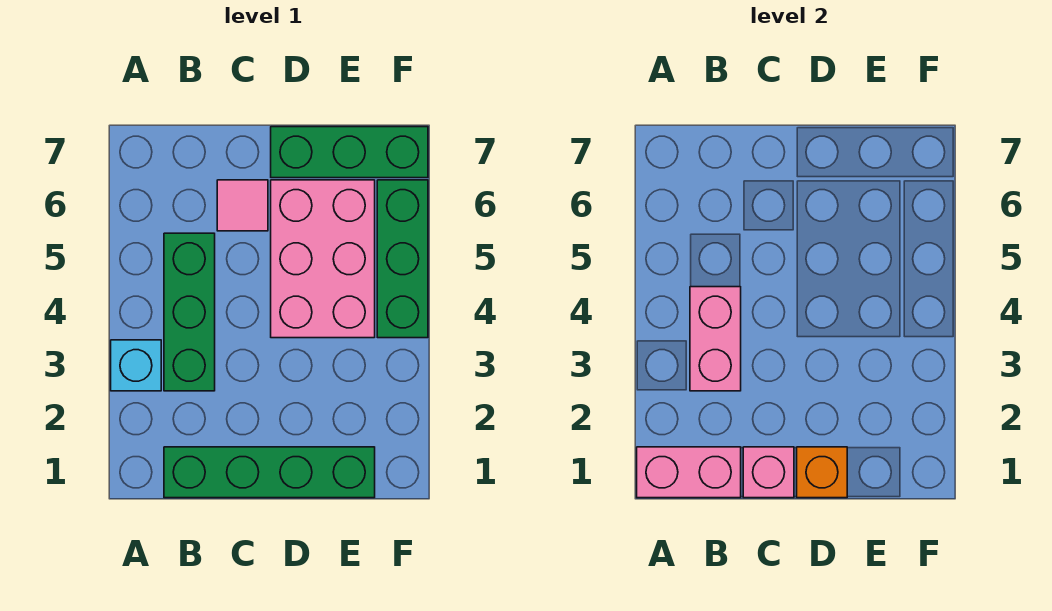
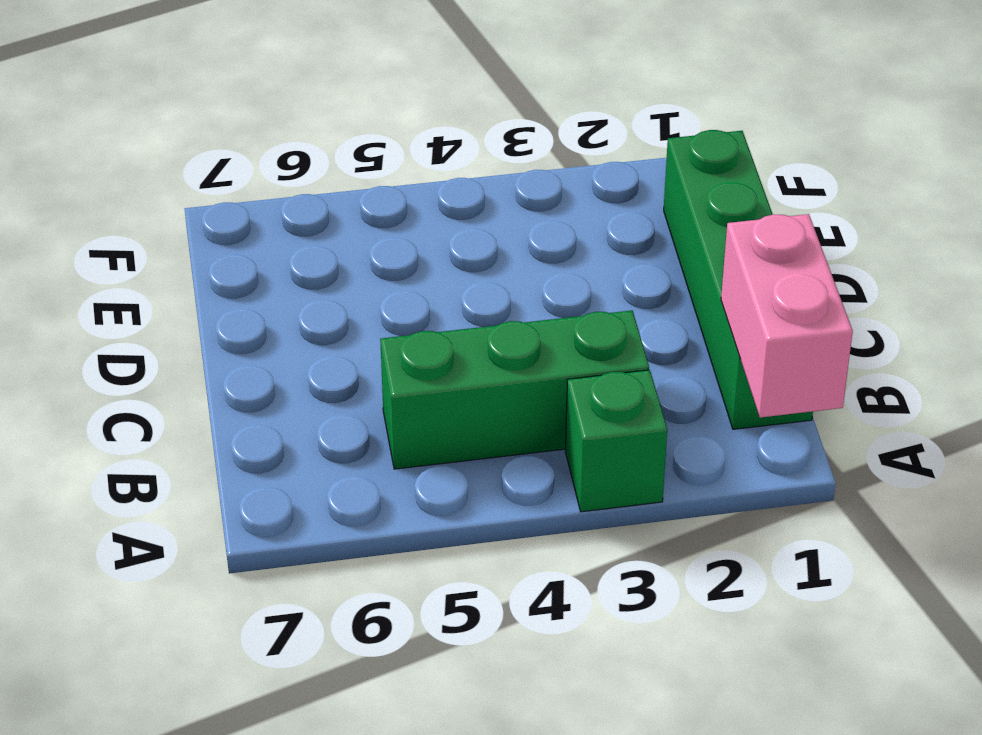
green brick A3 level 1 -> cyan brick A3 level 1
none -> pink tile C6 level 1
none -> pink brick D4:E6 level 1

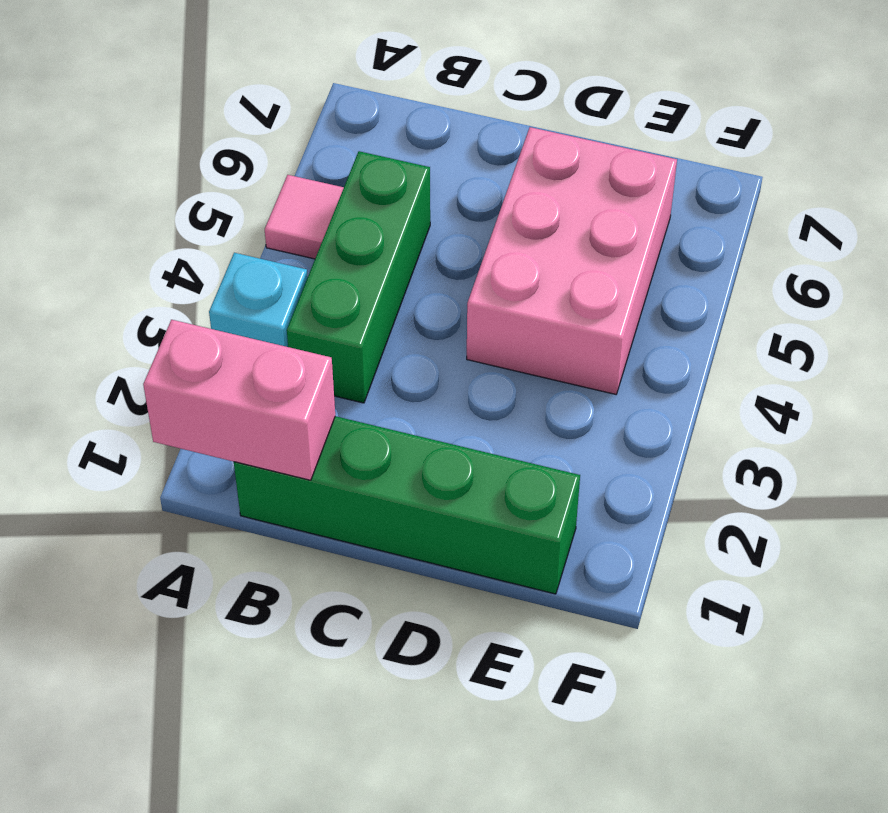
pink tile A5 level 1 -> pink tile C6 level 1
none -> green brick D7:F7 level 1
none -> green brick F4:F6 level 1

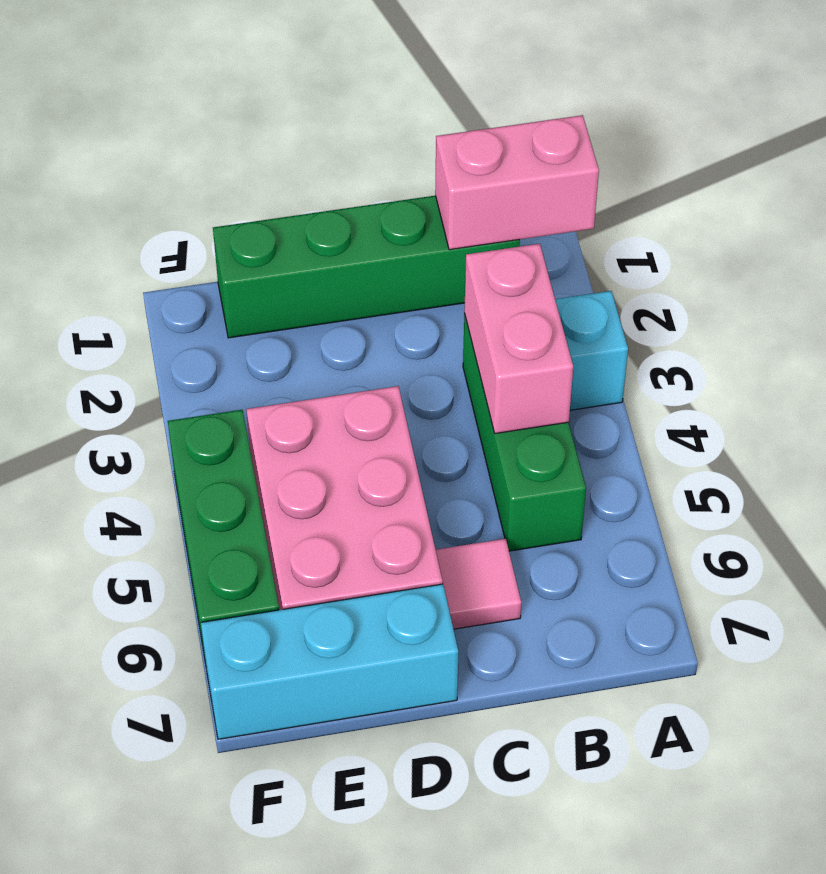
cyan brick D7:F7 level 1 -> green brick D7:F7 level 1
none -> pink brick C1 level 2
none -> orange brick D1 level 2

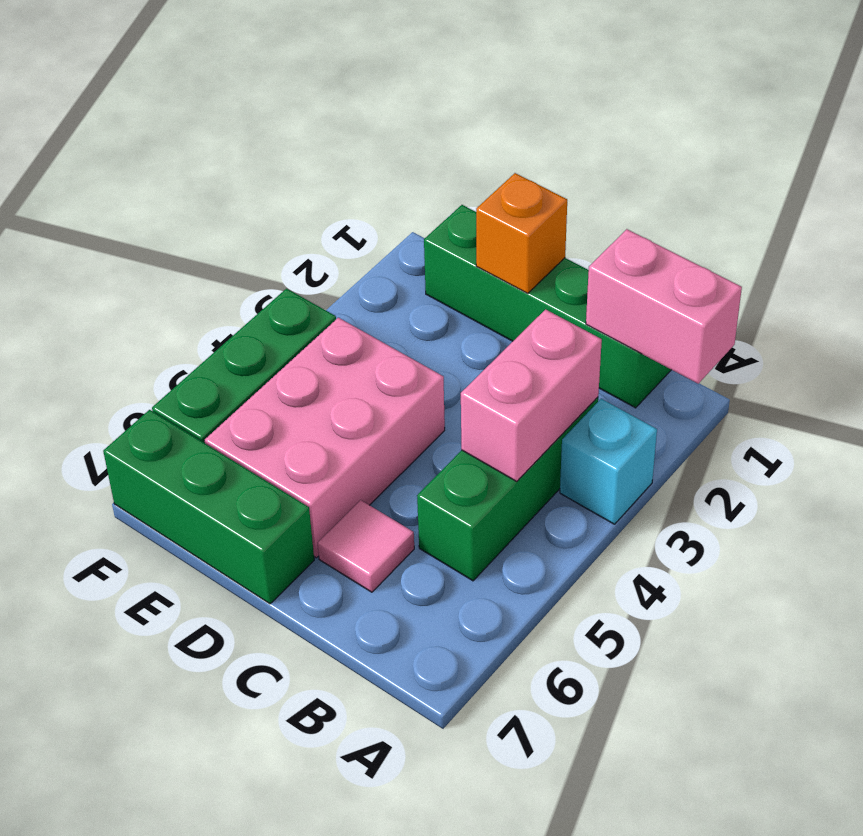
none -> pink brick C1 level 2

